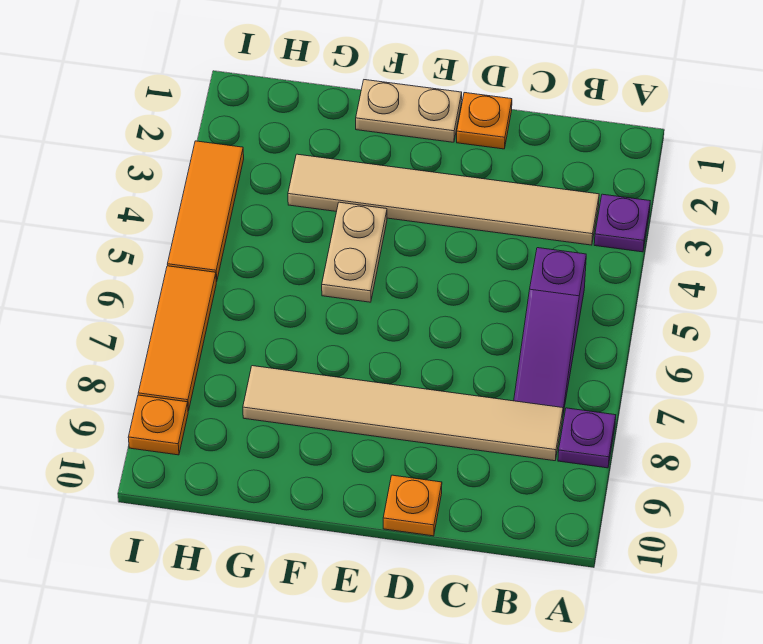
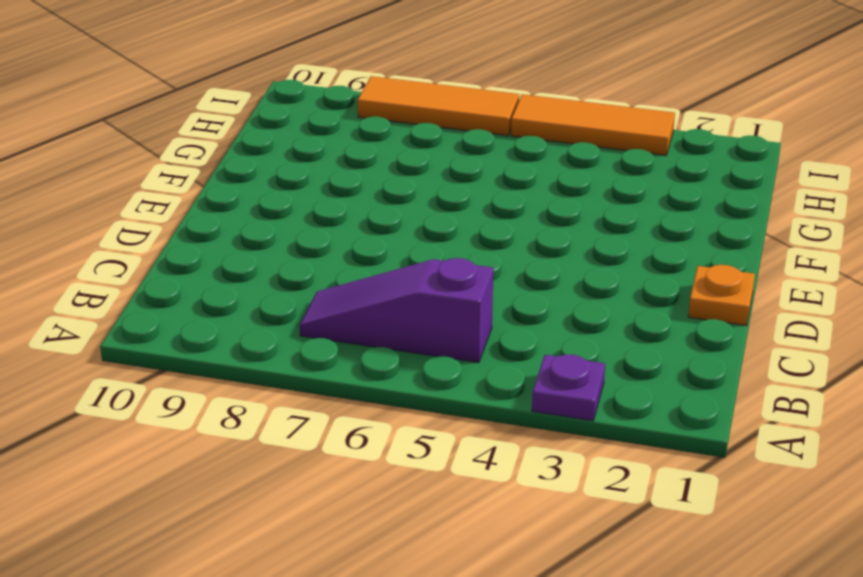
none -> purple plate A8 level 1
none -> tan tile B3:G3 level 1
none -> tan tile B8:G8 level 1

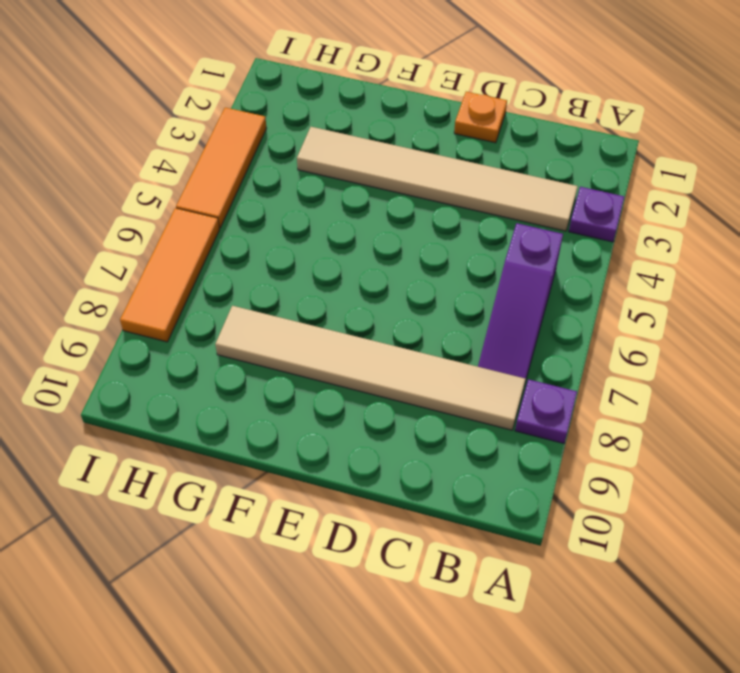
none -> orange plate D10 level 1
none -> tan plate E1:F1 level 1
none -> tan plate F4:F5 level 1

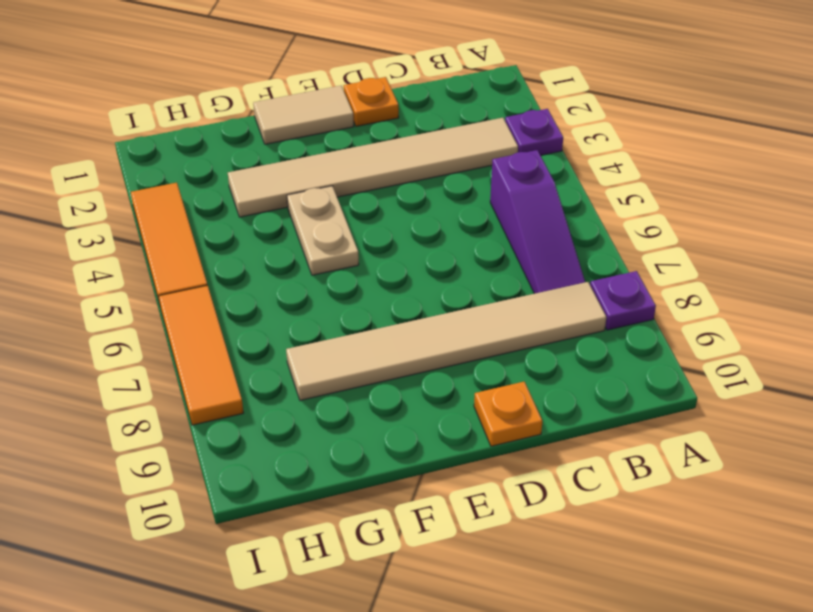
tan tile E1:F1 level 1 -> tan plate E1:F1 level 1
none -> orange plate I9 level 1

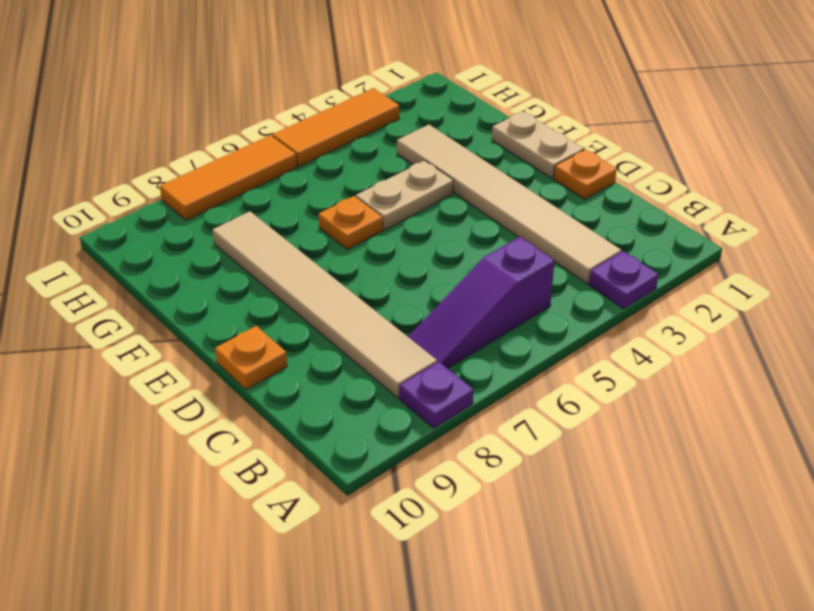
orange plate F6 level 1 -> orange plate I9 level 1

